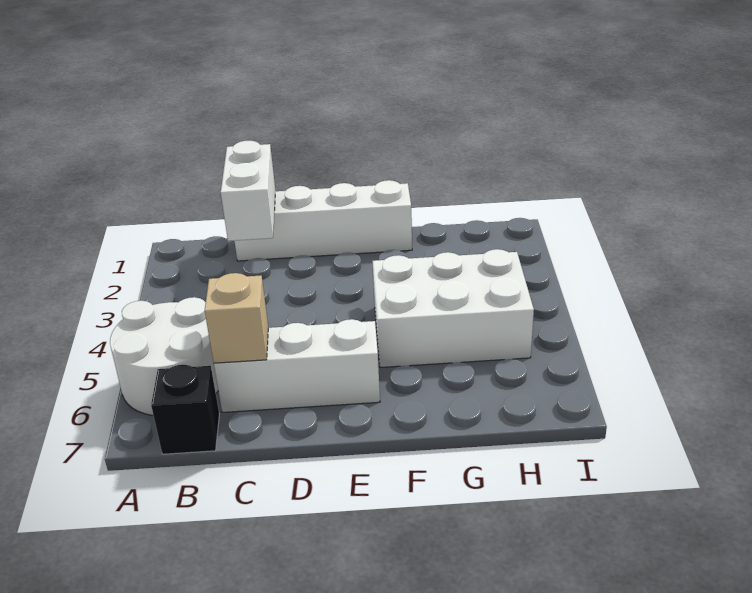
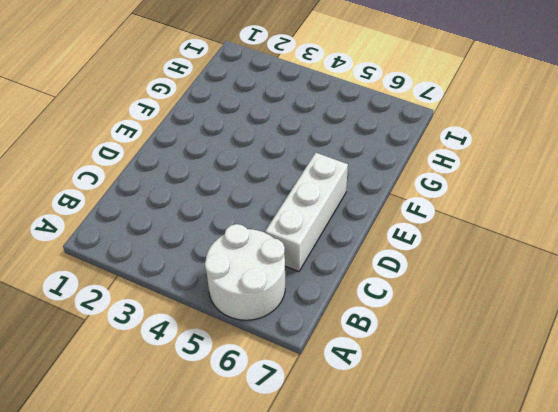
none -> black brick B7 level 1
none -> white brick C1:F1 level 1

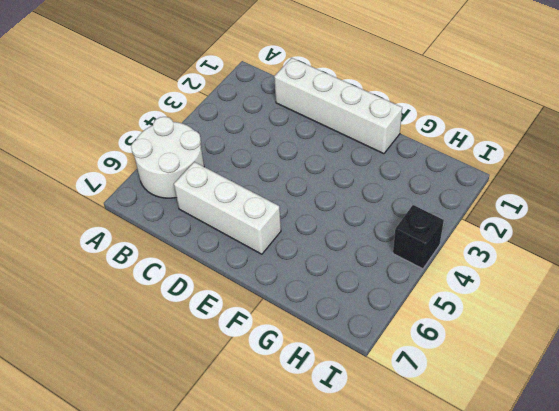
black brick I4 level 1 -> black brick B7 level 1
none -> white brick F4:H5 level 1
none -> white brick C1:C2 level 2

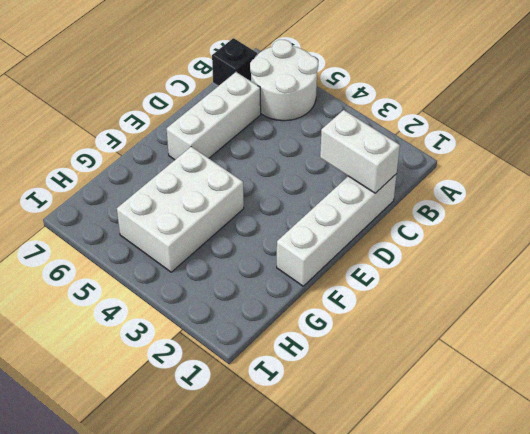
none -> tan brick C6 level 2

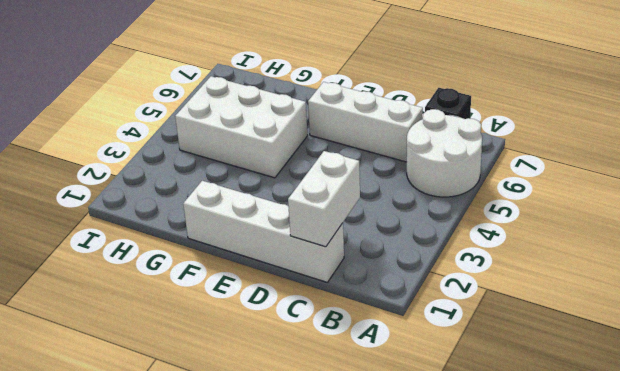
none -> tan brick C6 level 2

